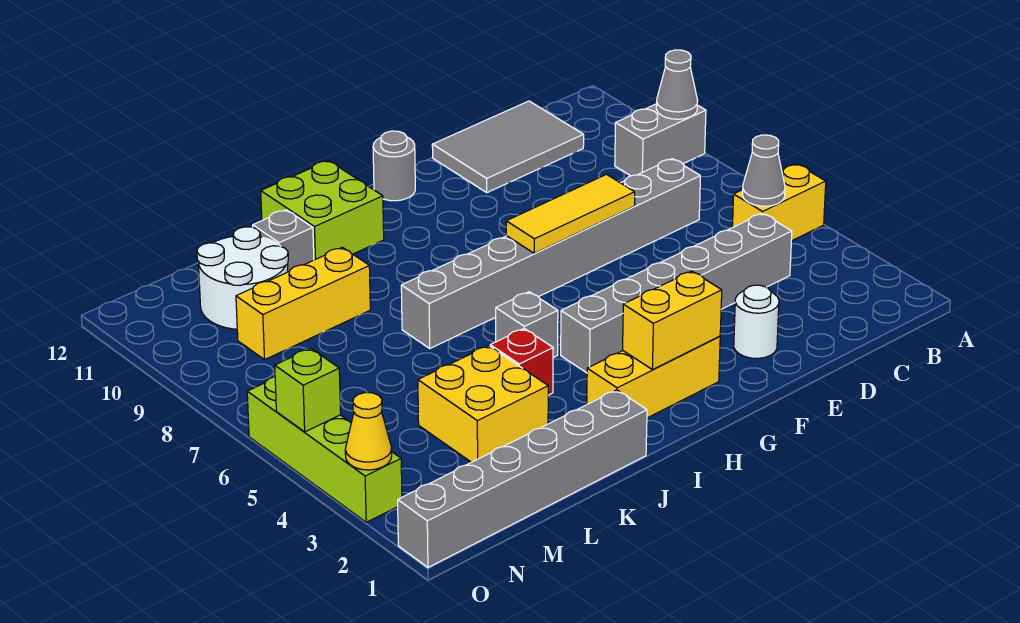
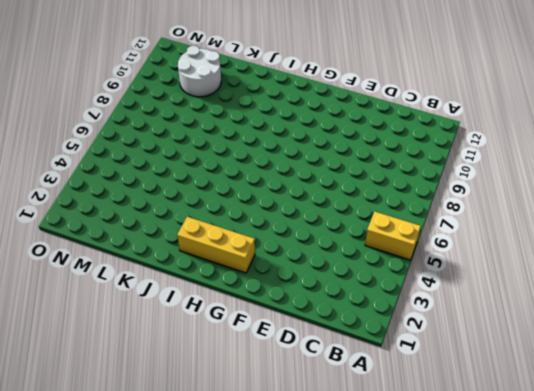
none -> grey brick A9:B9 level 1
none -> grey brick C4:H4 level 1
none -> grey brick C7:J7 level 1

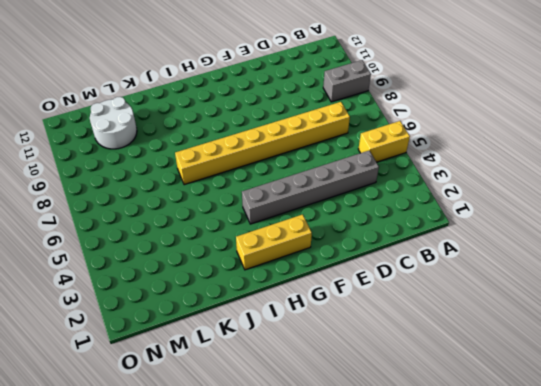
yellow brick C7:J7 level 1 -> grey brick C7:J7 level 1
none -> grey tile C11:E12 level 1
none -> white round brick E2 level 1
none -> grey round brick G12 level 1

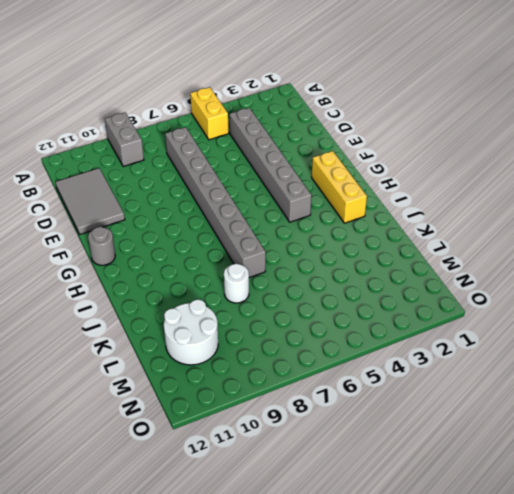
white round brick K8 level 1 -> white round brick E2 level 1
none -> grey brick I5 level 1
none -> lime brick I11:J12 level 1
none -> grey brick J1:O1 level 1

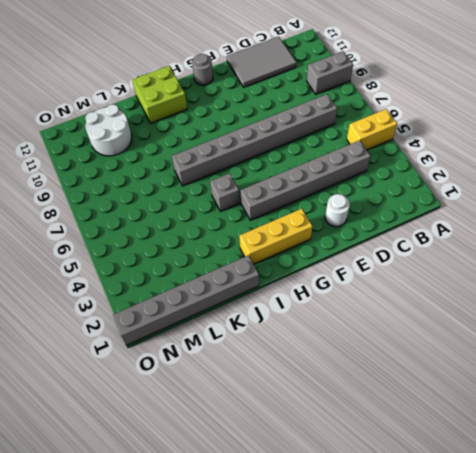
none -> red brick J4 level 1
none -> yellow brick K3:L4 level 1
none -> yellow brick K9:M9 level 1

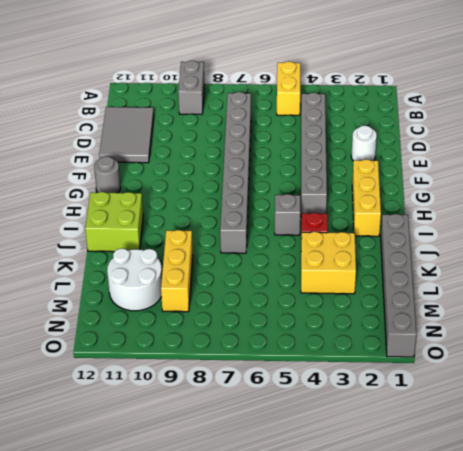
none -> grey brick K11 level 1
none -> lime brick O3:O6 level 1
none -> grey cone A9 level 2

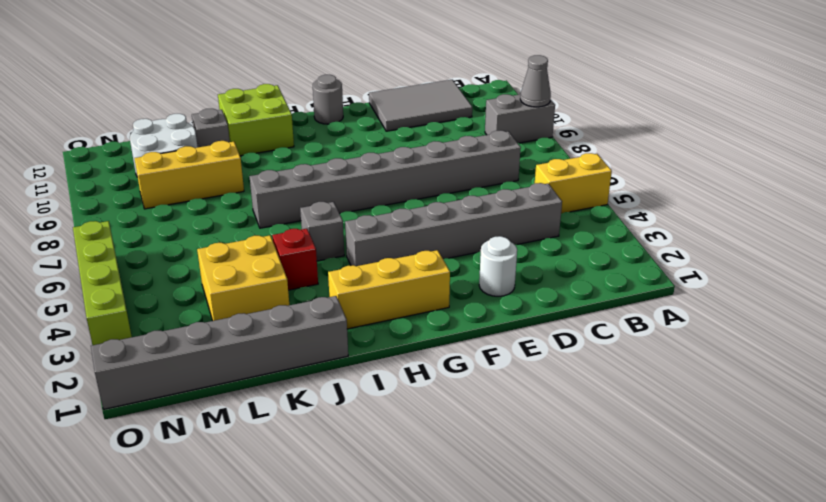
none -> grey cone B5 level 2
none -> yellow tile E7:G7 level 2
none -> yellow brick G2:H2 level 2

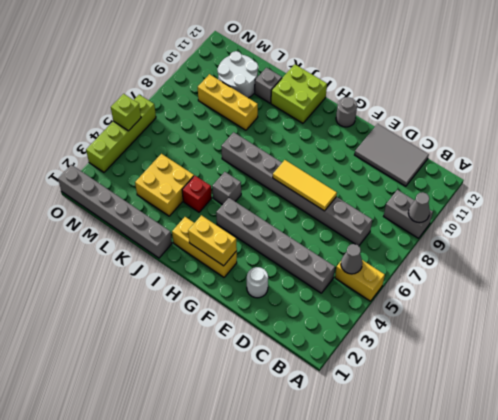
none -> yellow cone O3 level 2

